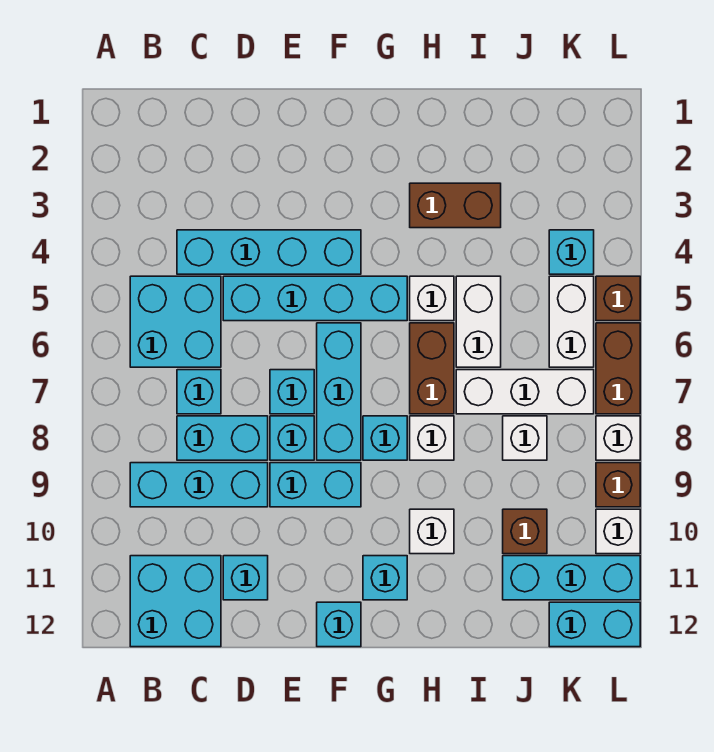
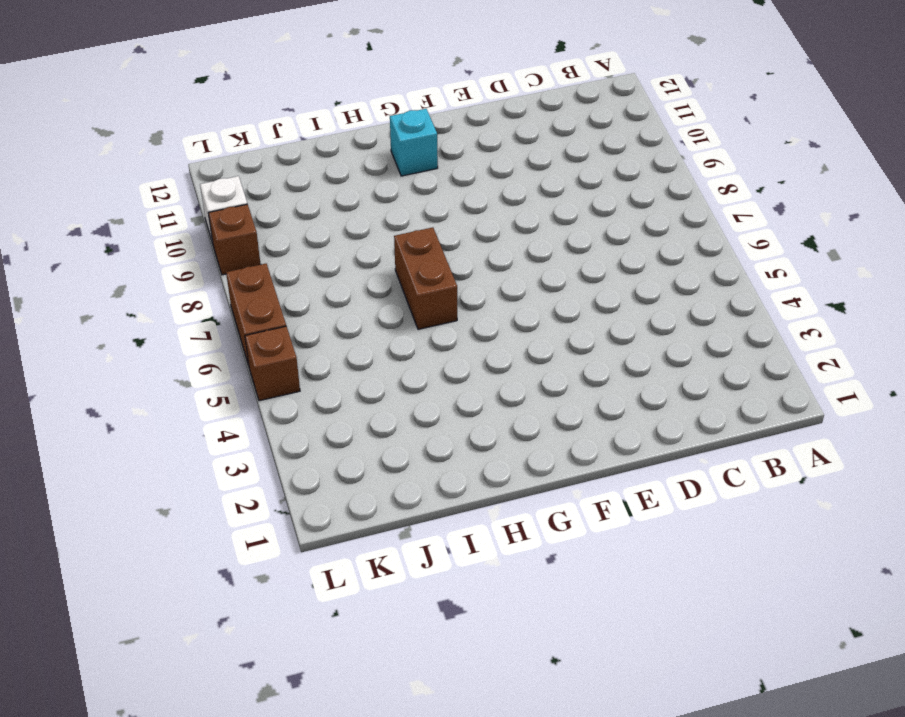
none -> cyan brick B5:C6 level 1
none -> cyan brick B9:D9 level 1
none -> cyan brick B11:C12 level 1
none -> cyan brick C4:F4 level 1

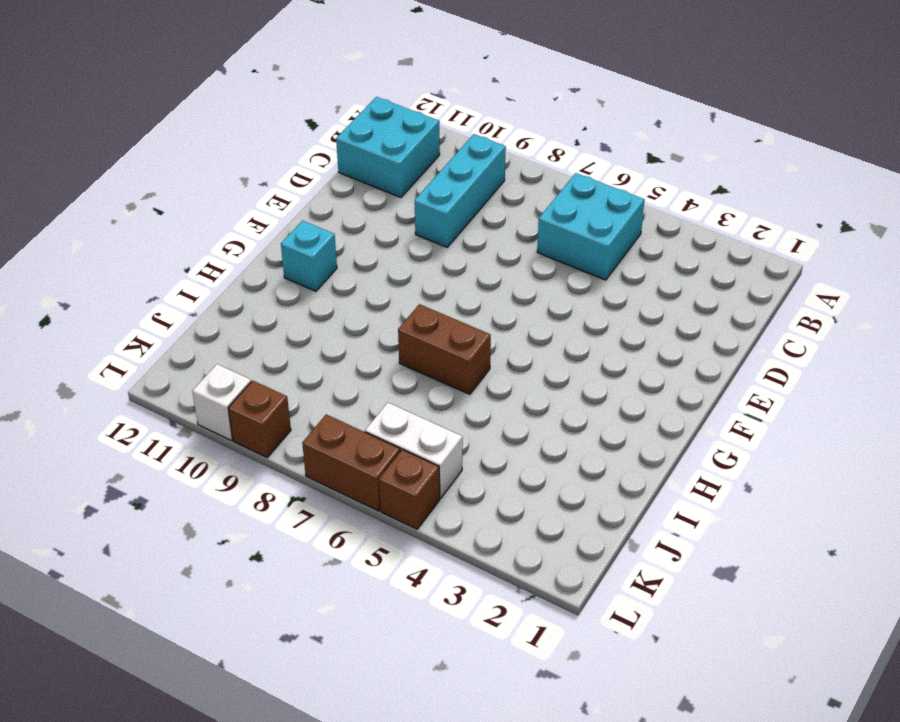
none -> cyan brick C4:F4 level 1
none -> cyan brick C7 level 1
none -> cyan brick C8:D8 level 1
none -> cyan brick D5:G5 level 1

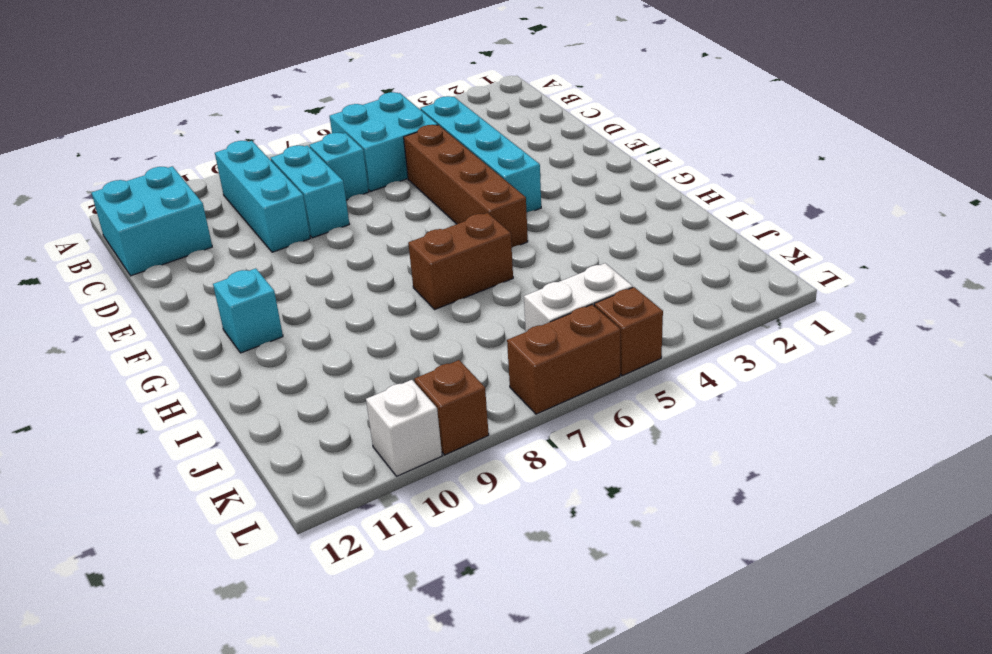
brown brick D5:G5 level 1 -> cyan brick D5:G5 level 1
none -> cyan brick D11 level 1
none -> cyan brick E7 level 1
none -> cyan brick E8 level 1
none -> cyan brick E9:F9 level 1

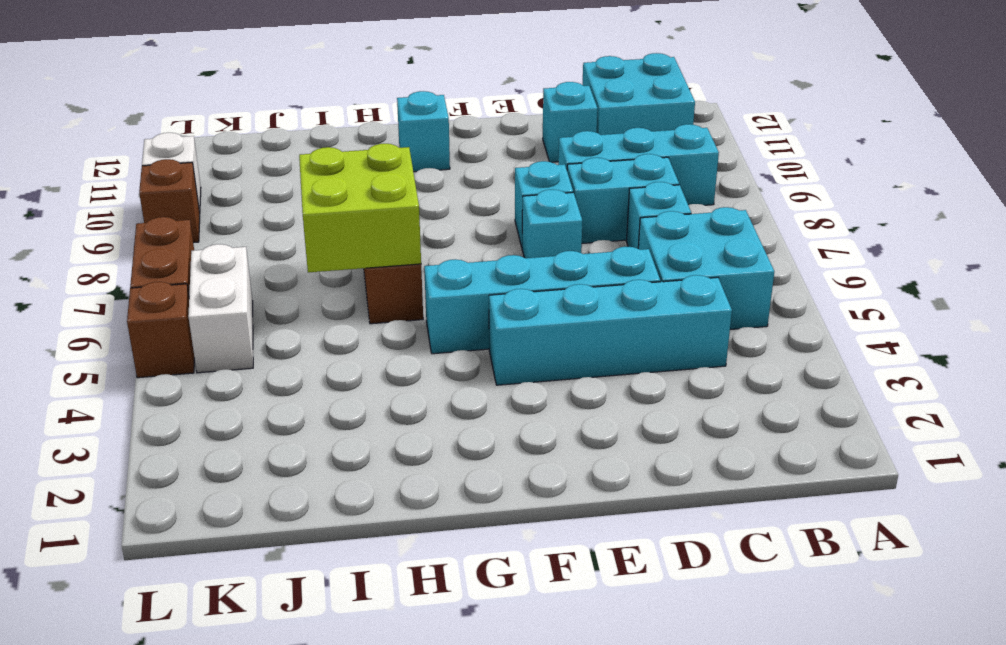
lime brick H6:I7 level 2 -> none
none -> cyan brick E9:F9 level 1
none -> cyan brick F6:F8 level 1
none -> cyan brick F12 level 1
none -> cyan brick G8 level 1

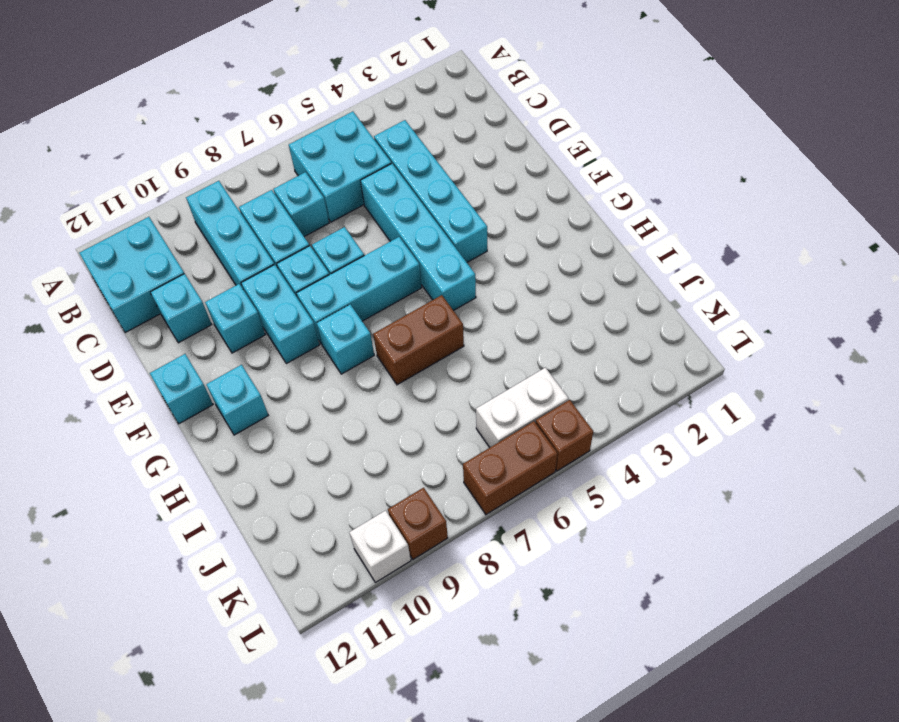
cyan brick E10 level 1 -> cyan brick K4 level 1
none -> brown brick H3:I3 level 1
none -> white brick H5 level 1
none -> white brick H8 level 1
none -> white brick H10 level 1

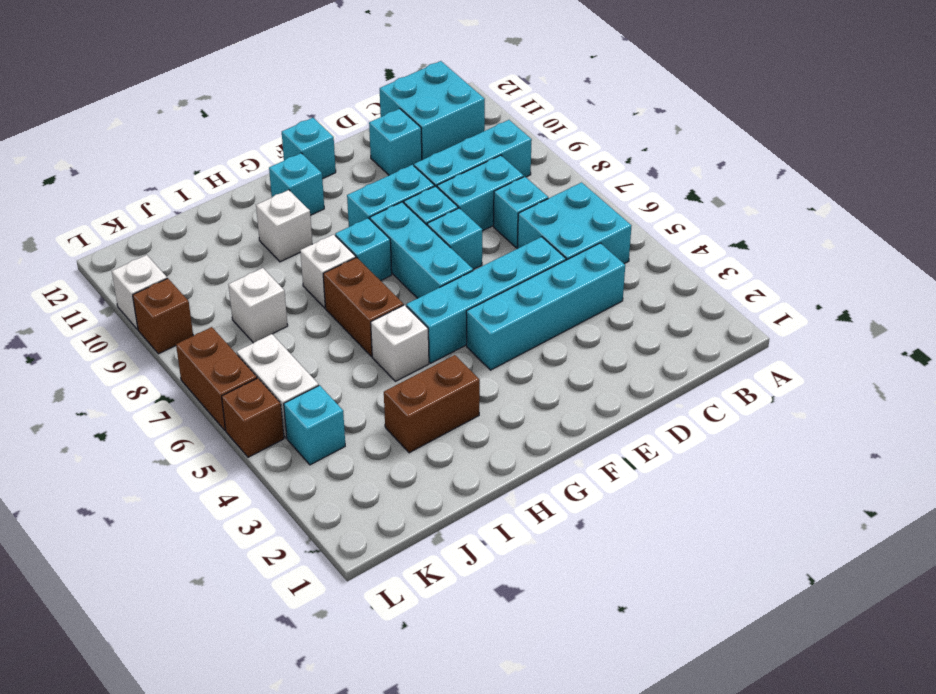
none -> white brick I5:I6 level 1
none -> white brick I7:K7 level 1
none -> brown brick J10 level 1
none -> cyan brick J11:L11 level 1

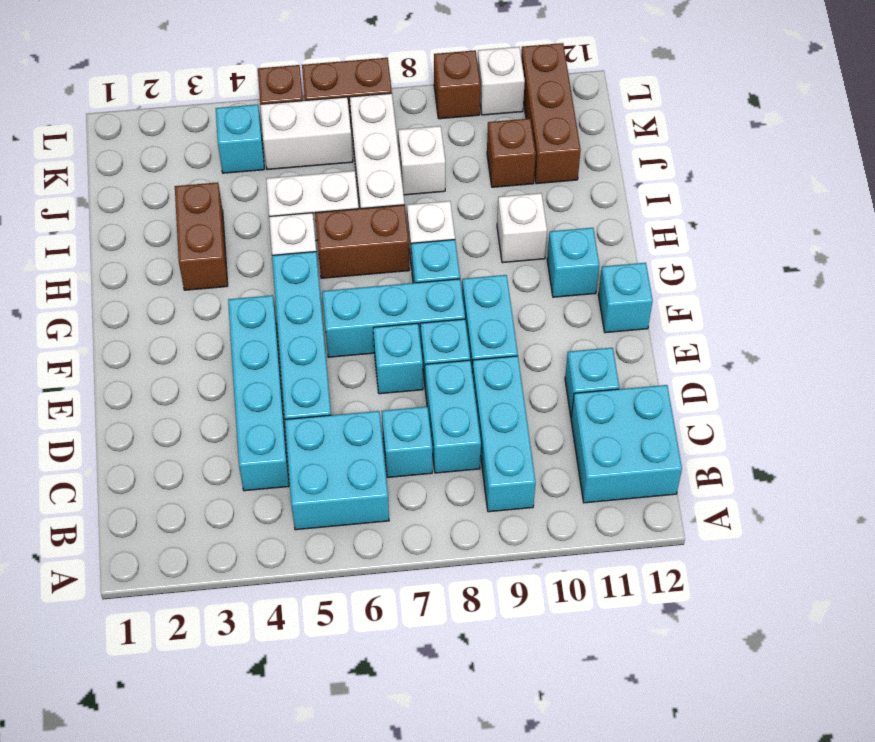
brown brick J11:L11 level 1 -> cyan brick J11:L11 level 1
none -> cyan brick K12:L12 level 1
none -> white brick L8 level 1

